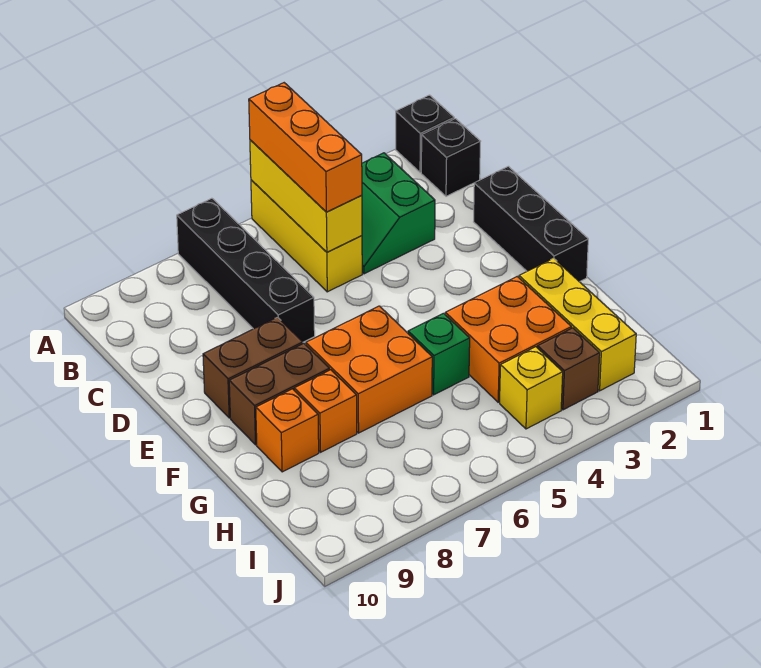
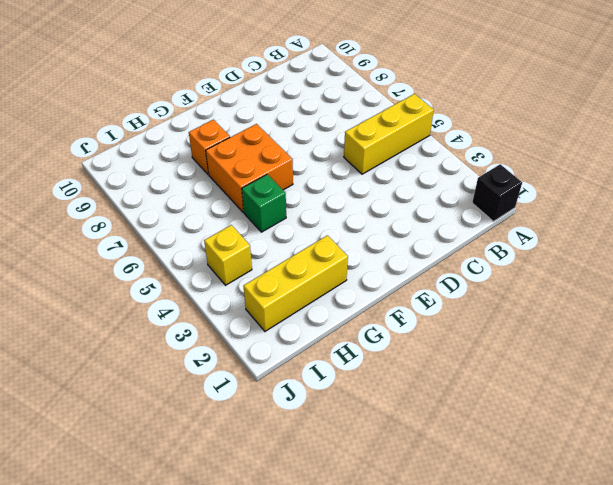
none -> black brick A7:D7 level 1
none -> black brick B1 level 1
none -> green slope B3:C4 level 1 top 3

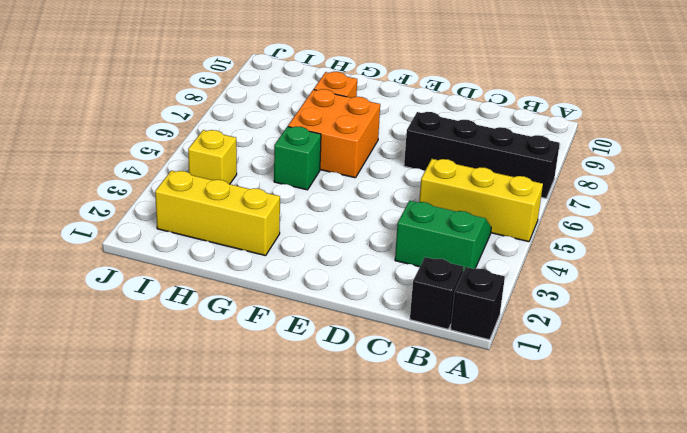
none -> black brick D1:F1 level 1
none -> brown brick E8:E9 level 1
none -> brown brick F8:F9 level 1

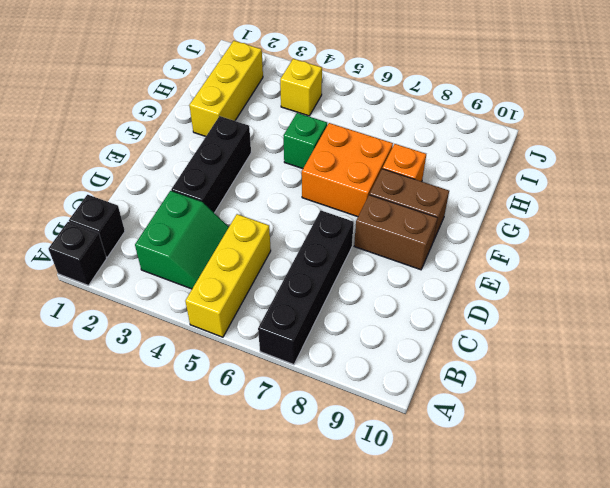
black brick D3:F3 level 1 -> black brick D1:F1 level 1
none -> orange brick G3:H4 level 1
none -> orange brick G9 level 1
none -> brown brick I3 level 1

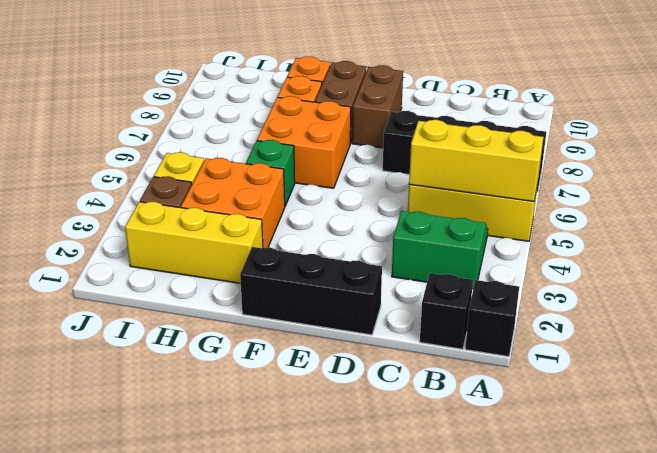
none -> orange brick A5:C5 level 3

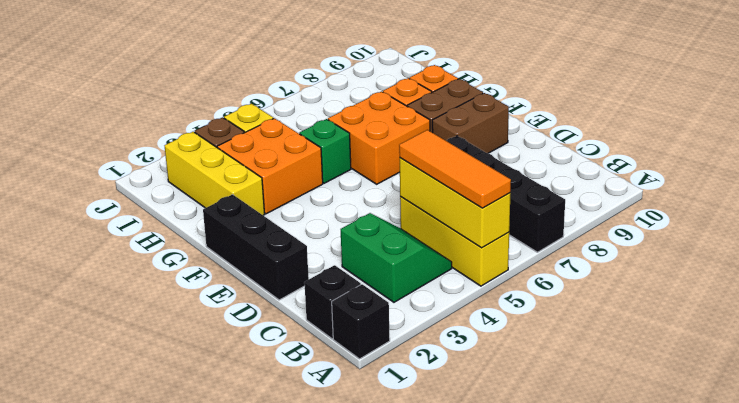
orange tile A5:C5 level 3 -> orange brick A5:C5 level 3

